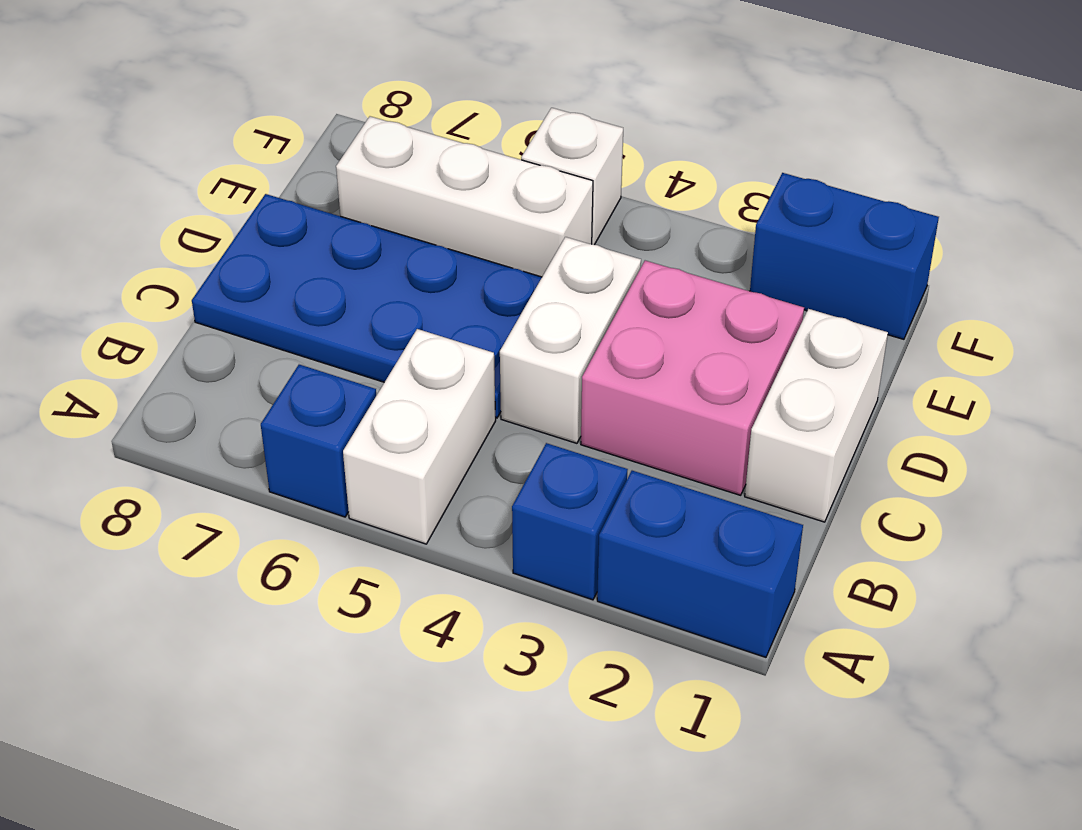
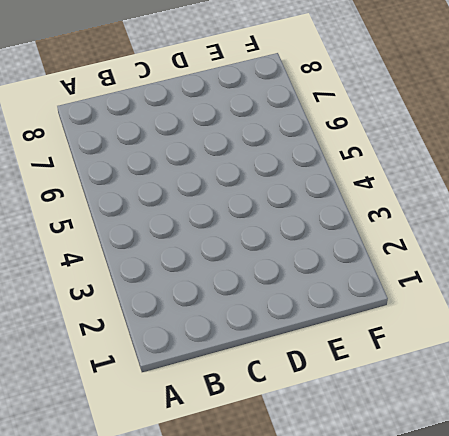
none -> blue brick A1:A2 level 1
none -> blue brick A3 level 1

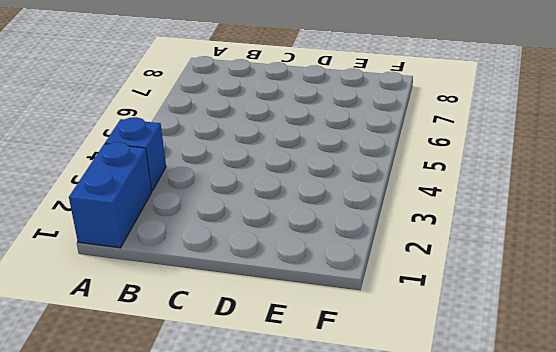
none -> white brick A5:B5 level 1
none -> blue brick A6 level 1

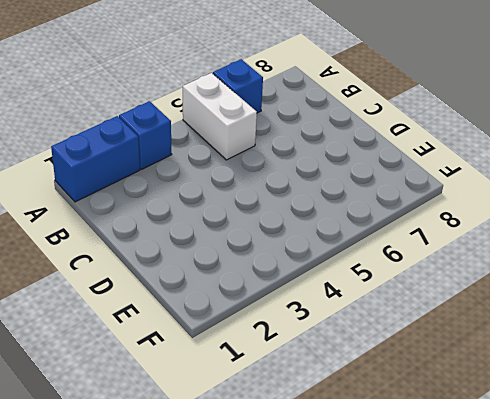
none -> white brick C1:D1 level 1
none -> pink brick C2:D3 level 1

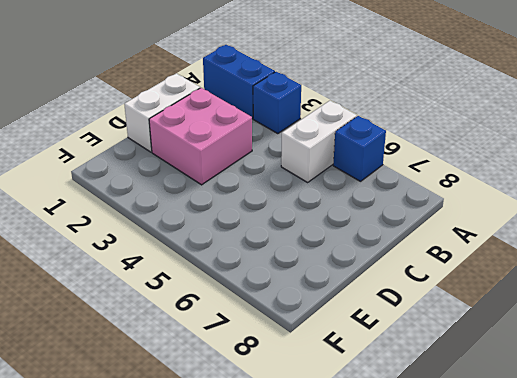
none -> white brick C4:D4 level 1
none -> blue plate C5:D8 level 1

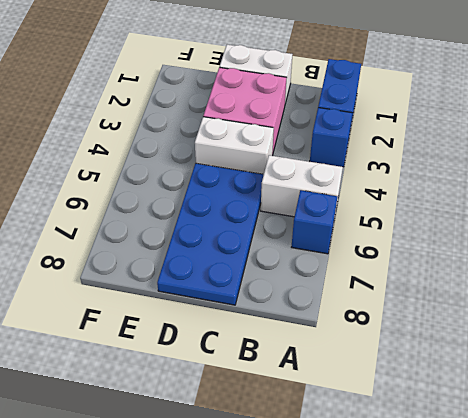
none -> white brick E5:E7 level 1
none -> blue brick F1:F2 level 1

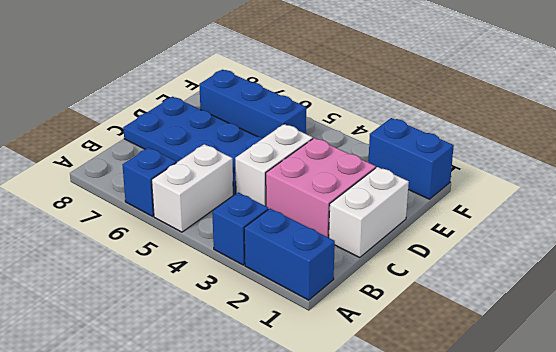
blue brick E5:E7 level 1 -> white brick E5:E7 level 1
none -> white brick F5 level 1

